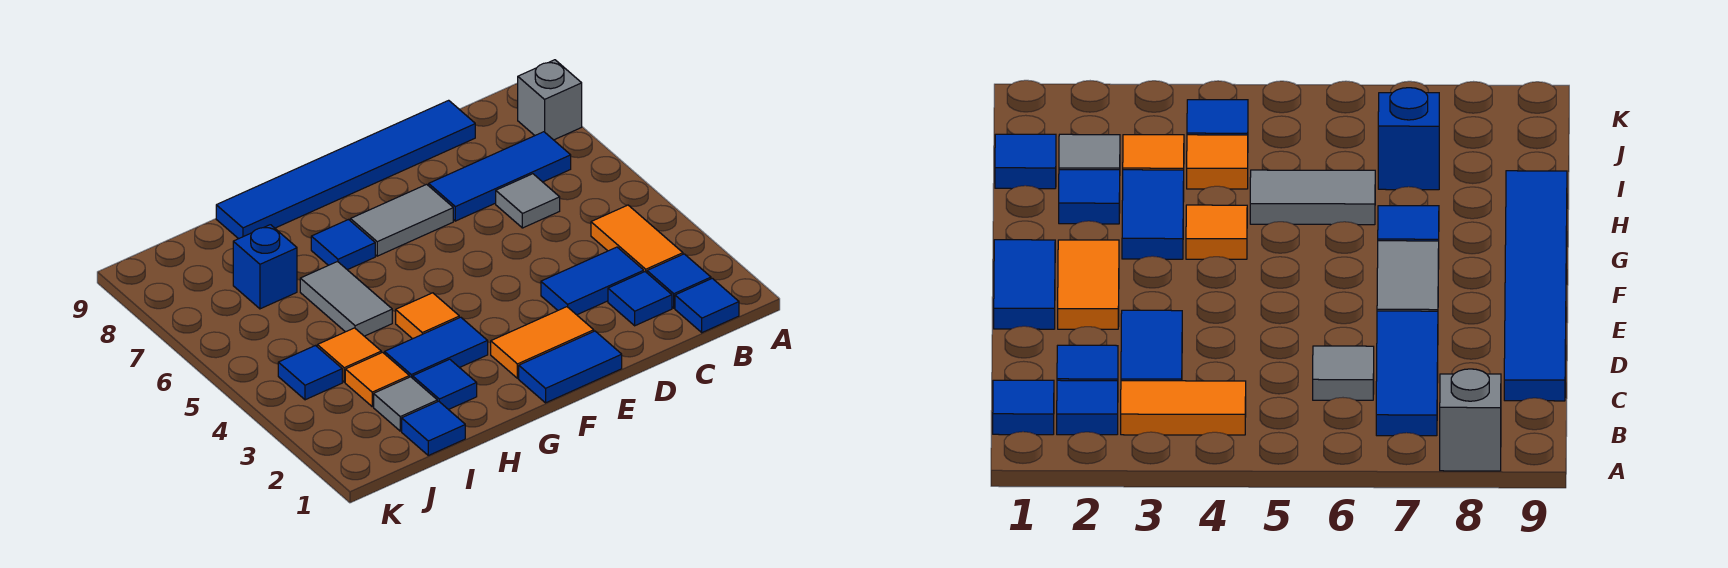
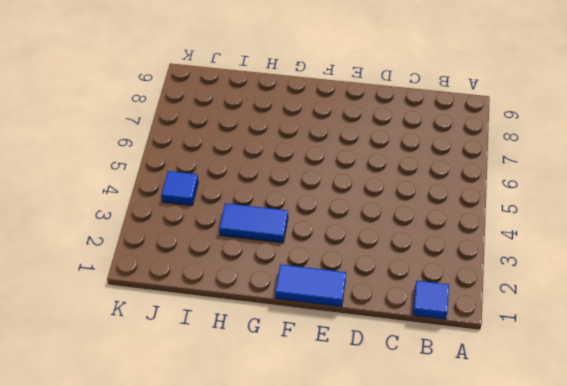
none -> grey brick A8 level 1
none -> blue tile B2 level 1
none -> orange tile B3:B4 level 1

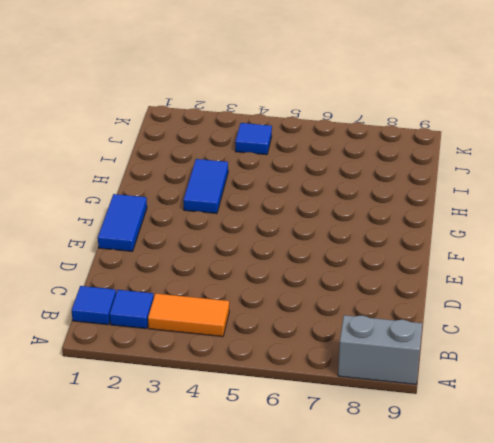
grey brick A8:A9 level 1 -> grey brick A8 level 1
none -> blue tile B7:D7 level 1
none -> blue tile C2 level 1
none -> blue tile C3:D3 level 1

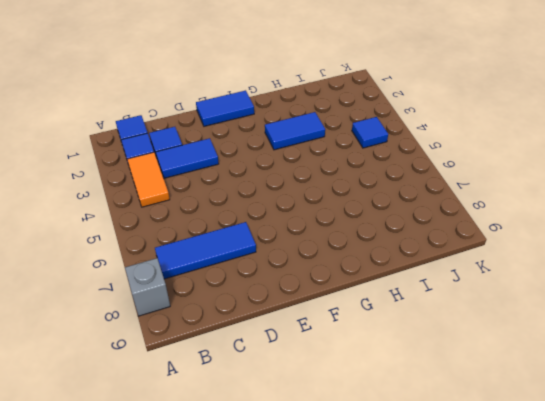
none -> grey tile C6 level 1
none -> blue tile C9:H9 level 1
none -> orange tile E2:F2 level 1

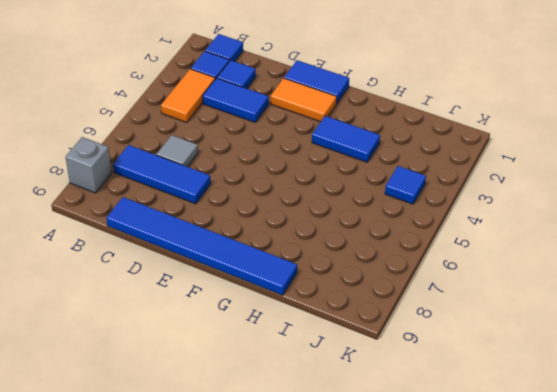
none -> grey tile E7:F7 level 1
none -> orange tile G4 level 1
none -> blue tile G7 level 1

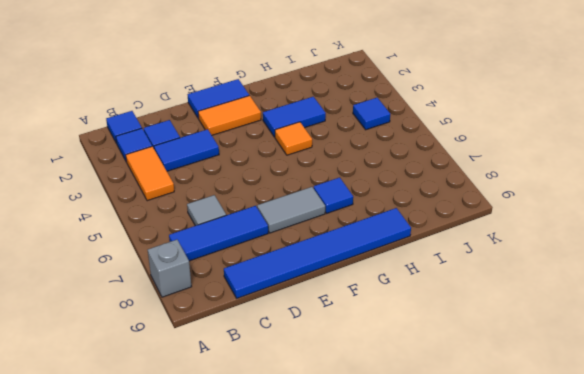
none -> blue tile H2 level 1
none -> grey tile H5:H6 level 1
none -> blue tile I1 level 1

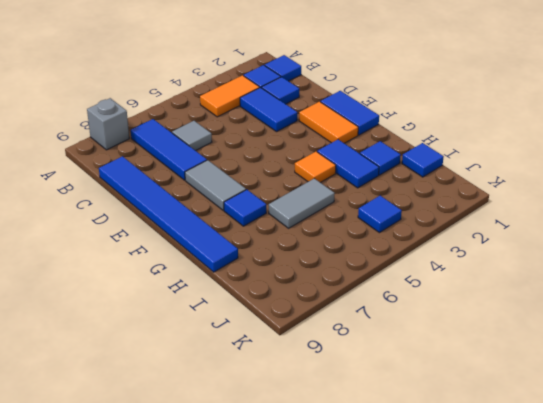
none -> grey tile I2 level 1
none -> orange tile I3 level 1
none -> orange tile I4 level 1

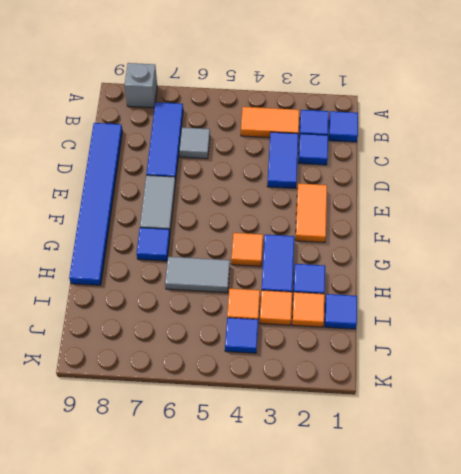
orange tile I2 level 1 -> grey tile I2 level 1
none -> blue tile E1:F1 level 1
none -> blue brick I7 level 1

